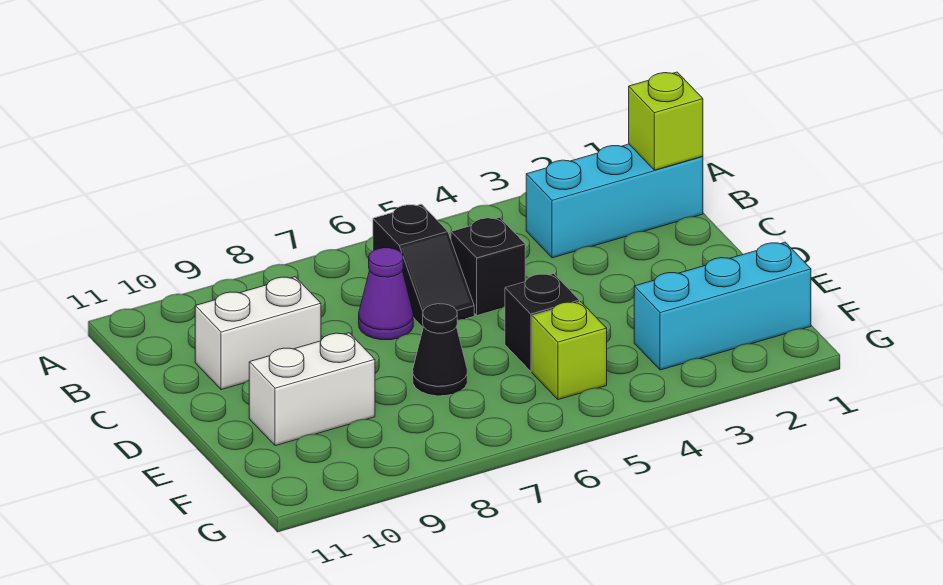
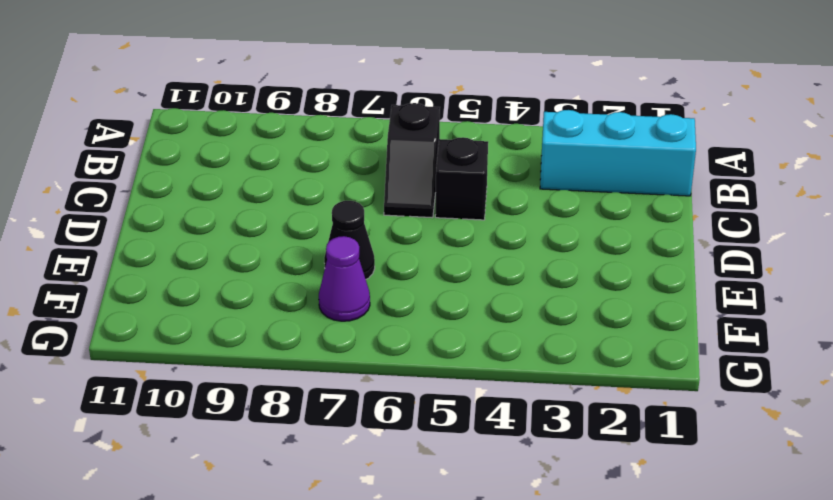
purple cone F7 level 1 -> purple cone C7 level 1
none -> white brick C9:C10 level 1
none -> black brick E5 level 1

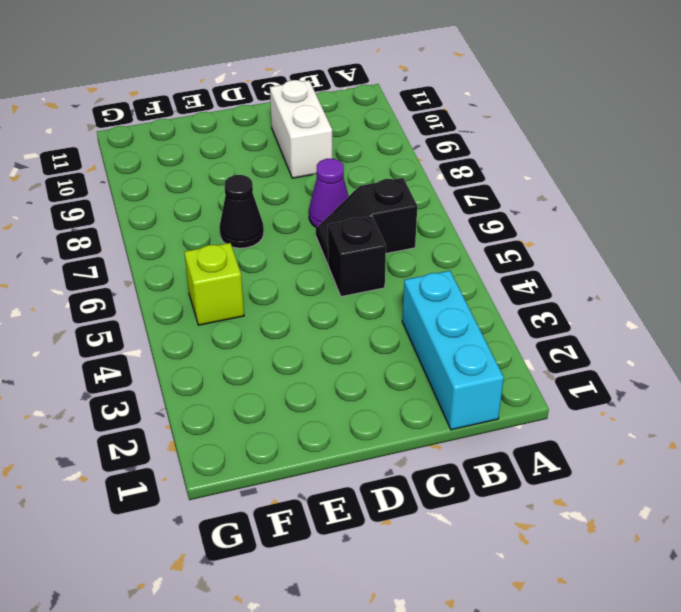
none -> black brick E5 level 1
none -> white brick E9:E10 level 1

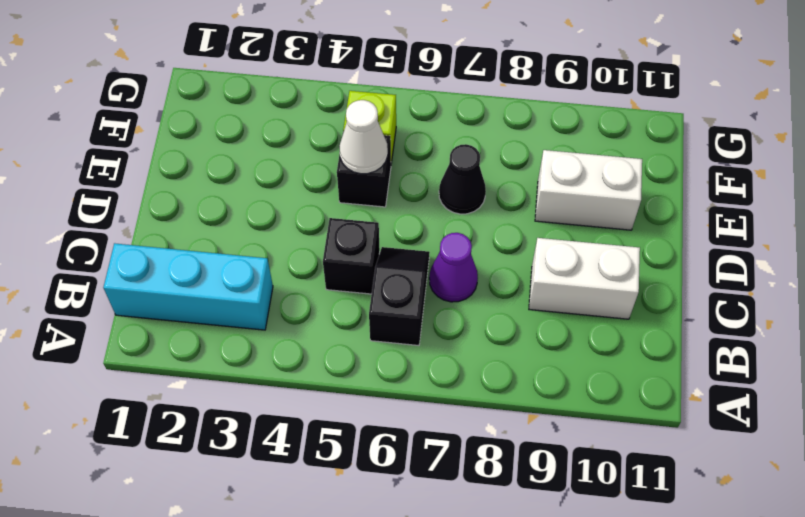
white cone E5 level 2 -> none
none -> cyan brick F1:F3 level 1
none -> lime brick B1 level 2

